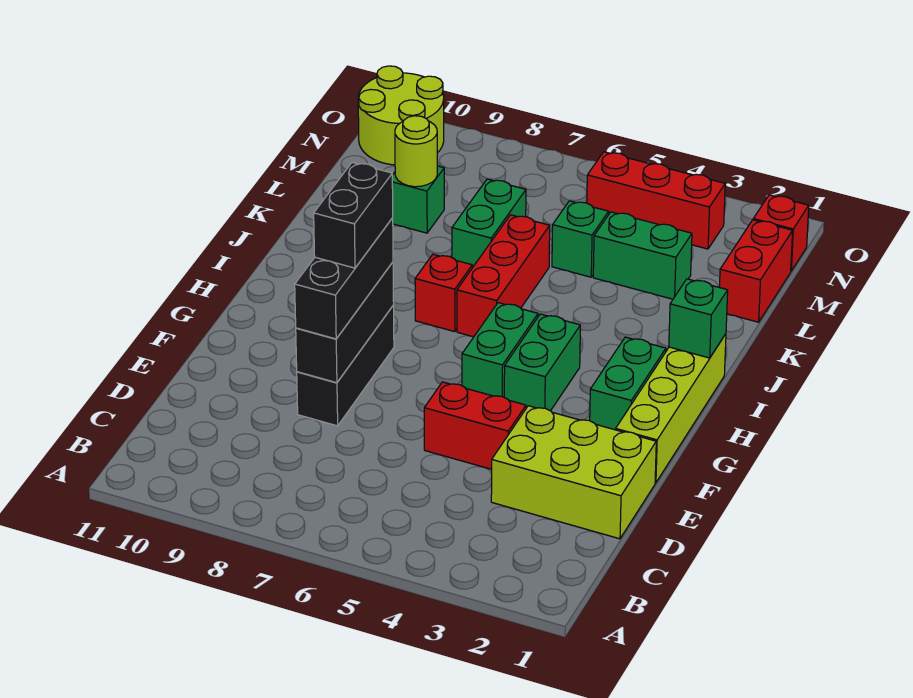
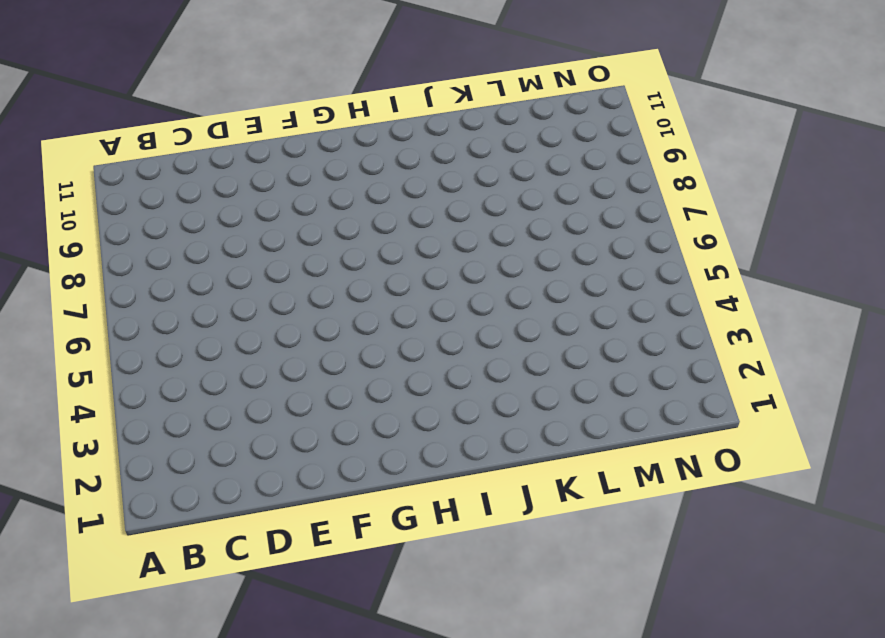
none -> lime brick D1:E3 level 1
none -> red brick E4:E5 level 1
none -> black brick E8:G8 level 1

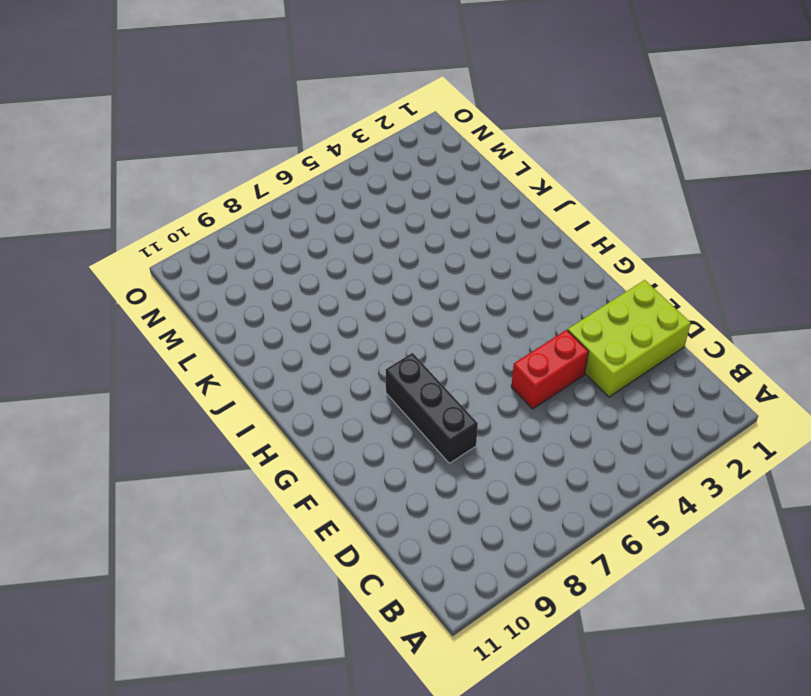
none -> lime brick F1:I1 level 1
none -> green brick G2:H2 level 1
none -> green brick G4:H4 level 1

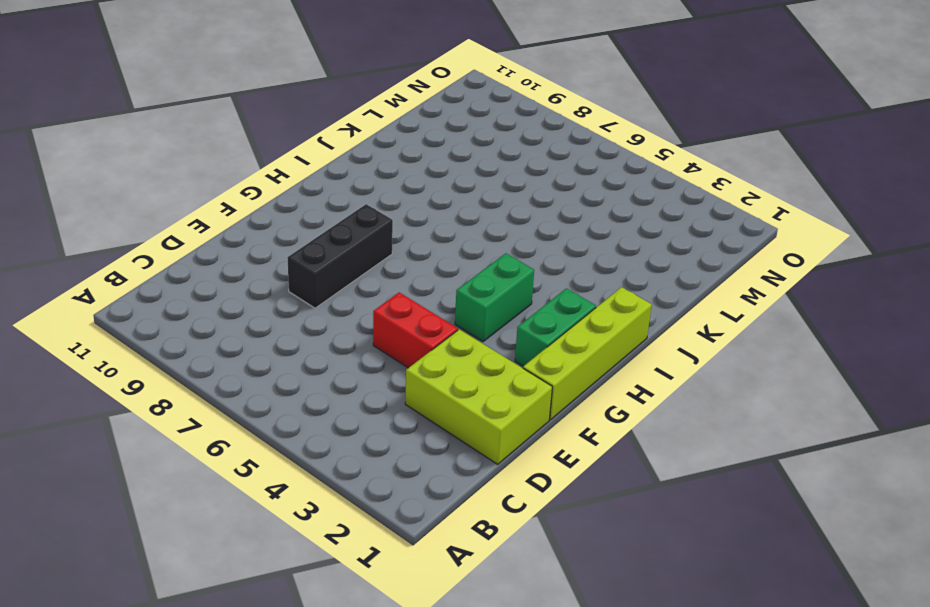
none -> green brick G5:H5 level 1
none -> red brick I6:K6 level 1
none -> red brick I7 level 1

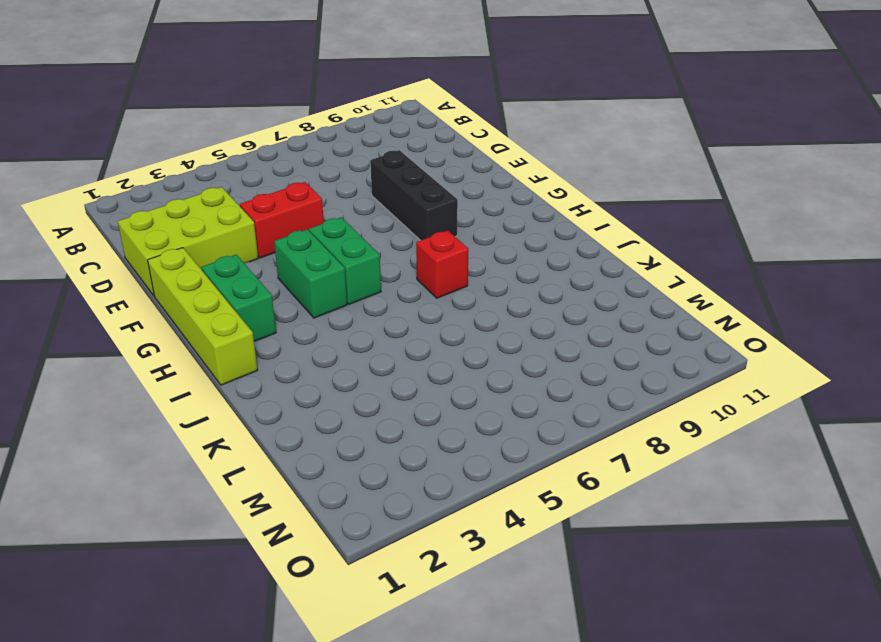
none -> red brick I6:K6 level 1
none -> green brick K7:L7 level 1
none -> red brick L1:M1 level 1

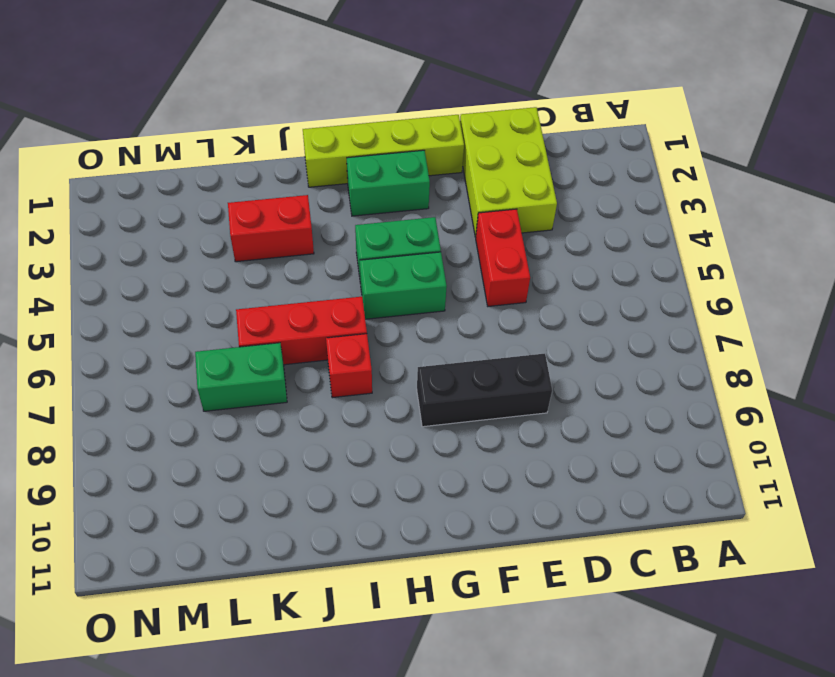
red brick J3:K3 level 1 -> red brick L1:M1 level 1
none -> green brick L3:L4 level 1
none -> green brick L5 level 1
none -> green brick L9 level 1

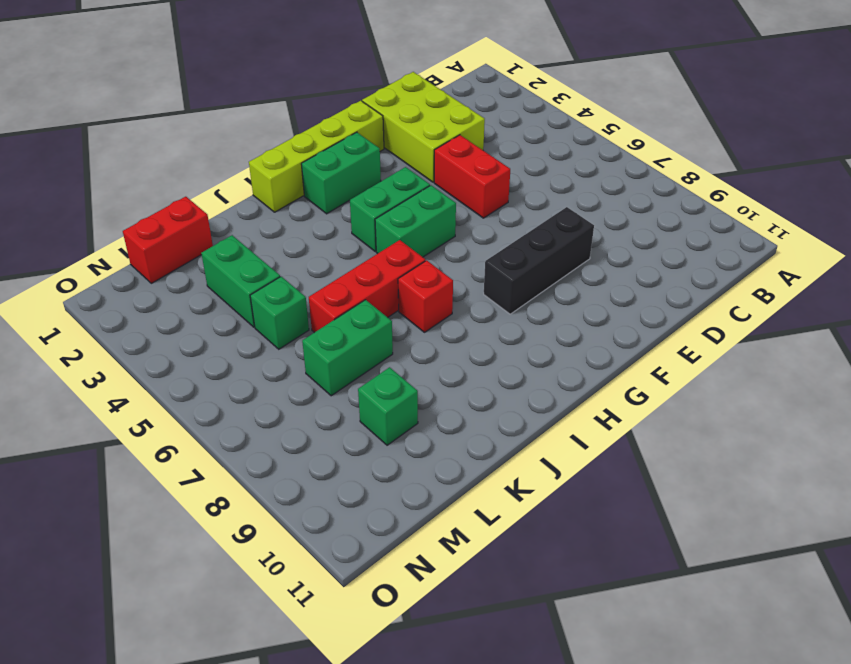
none -> red brick N1 level 1
none -> red brick N3:N5 level 1
none -> lime round brick N10:O11 level 1

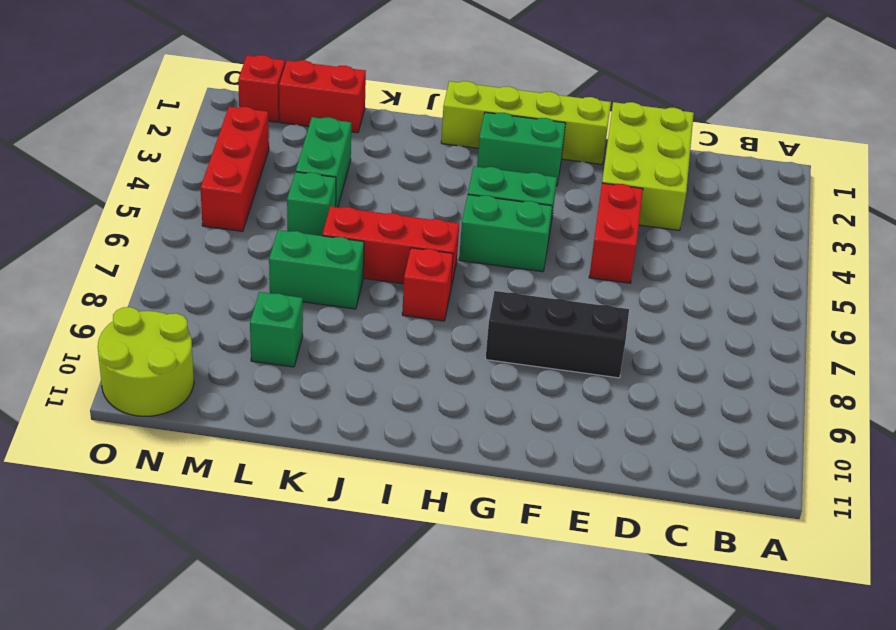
none -> black brick E8:G8 level 2
none -> green brick I1 level 2
none -> lime round brick L9 level 2

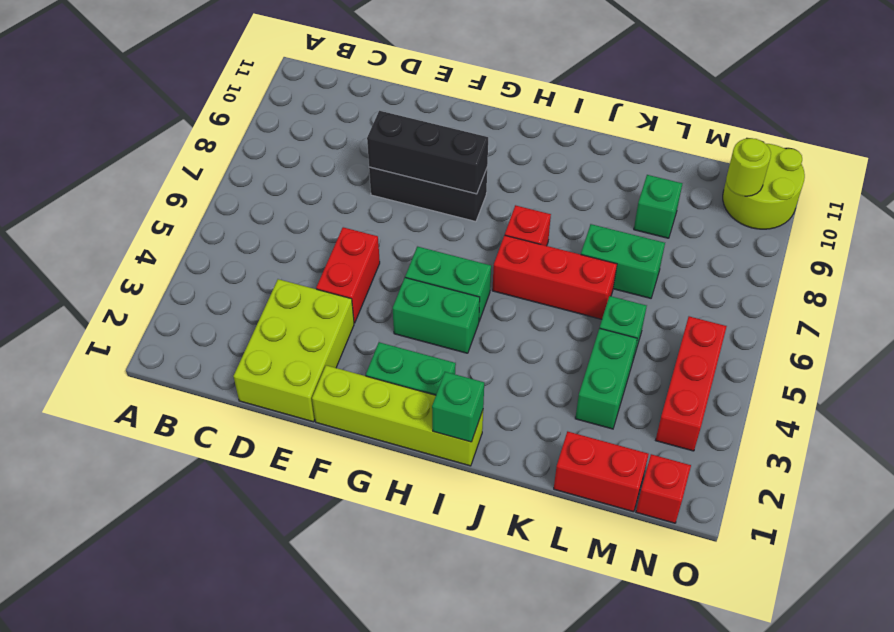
lime round brick N10 level 2 -> lime round brick L9 level 2
none -> black brick E8:G8 level 3
none -> black brick F8:G8 level 4

